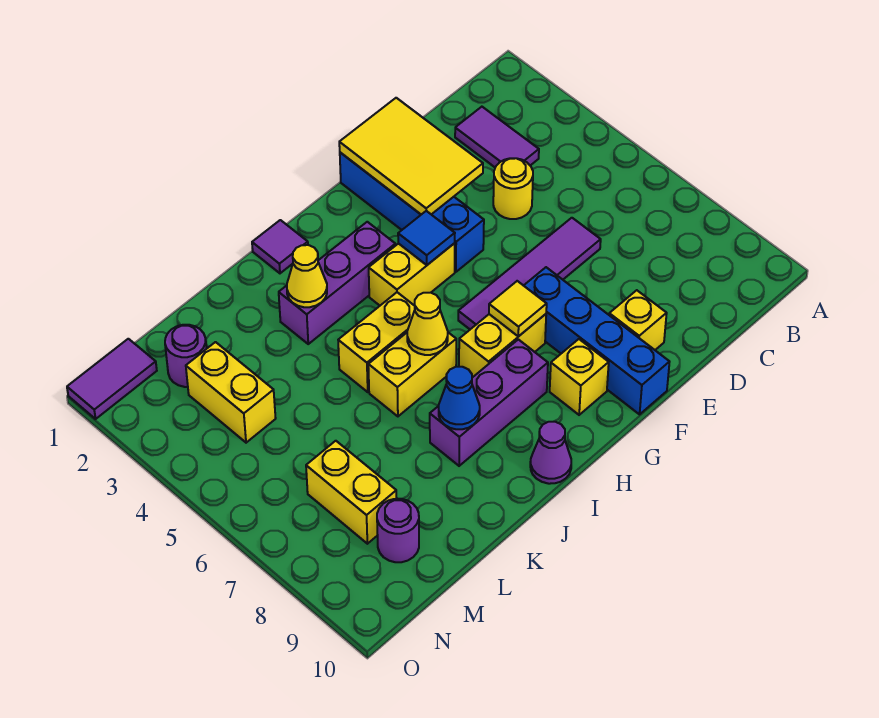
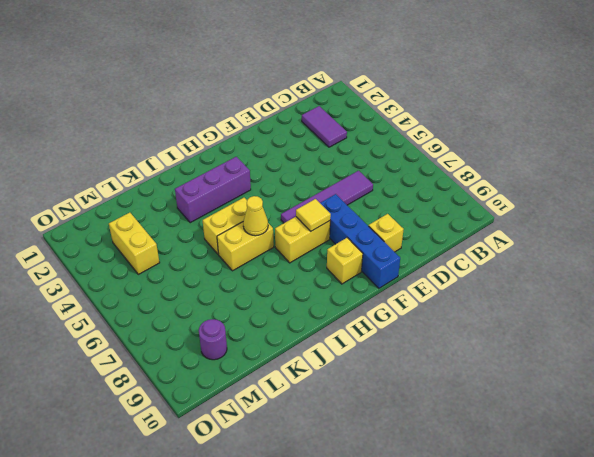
none -> yellow round brick D4 level 1
none -> blue brick F1:F4 level 1
none -> yellow brick G4:H4 level 1

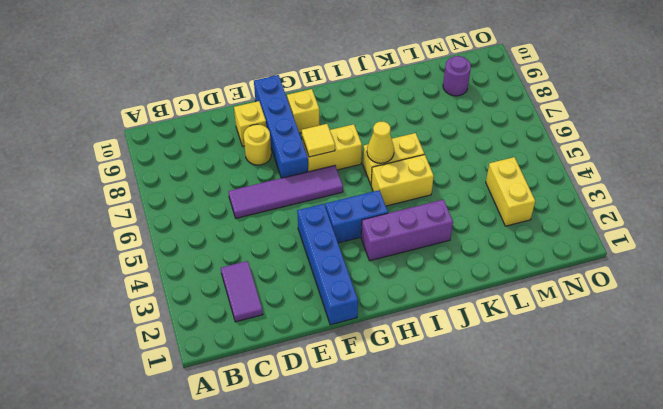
yellow round brick E8 level 1 -> yellow round brick D4 level 1
blue brick G4:H4 level 1 -> yellow brick G4:H4 level 1
none -> purple brick H8:J8 level 1
none -> purple tile I1 level 1
none -> purple cone I10 level 1

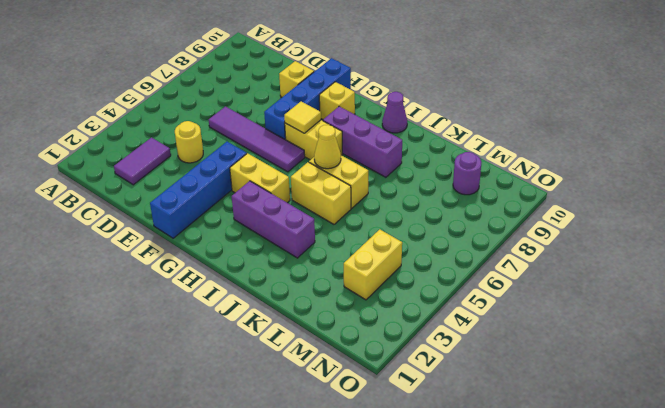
none -> purple tile I1 level 1
none -> purple round brick M2 level 1
none -> yellow brick M7:M8 level 1

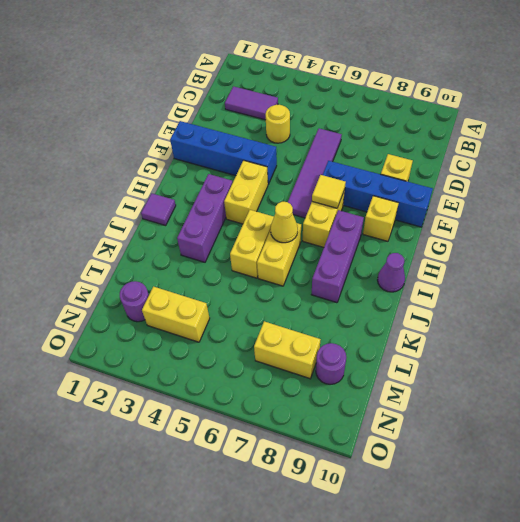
none -> purple tile N1:O1 level 1
none -> yellow tile E1:F3 level 2
none -> blue tile G4 level 2

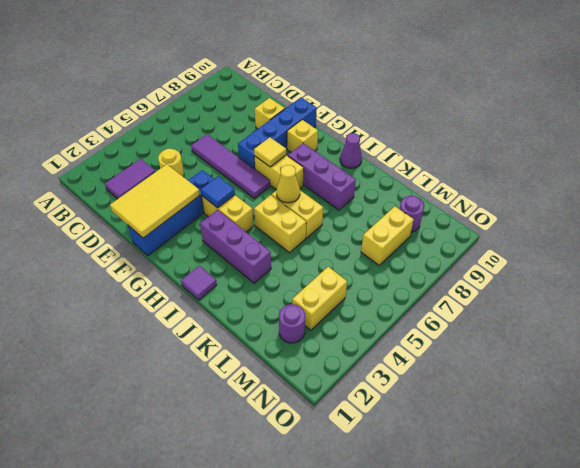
none -> purple tile N1:O1 level 1
none -> yellow cone J3 level 2
none -> blue cone J8 level 2

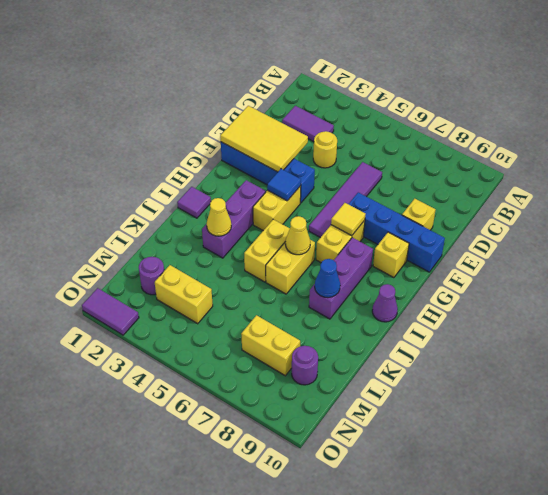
purple tile O1:O2 level 1 -> purple tile N1:O1 level 1

